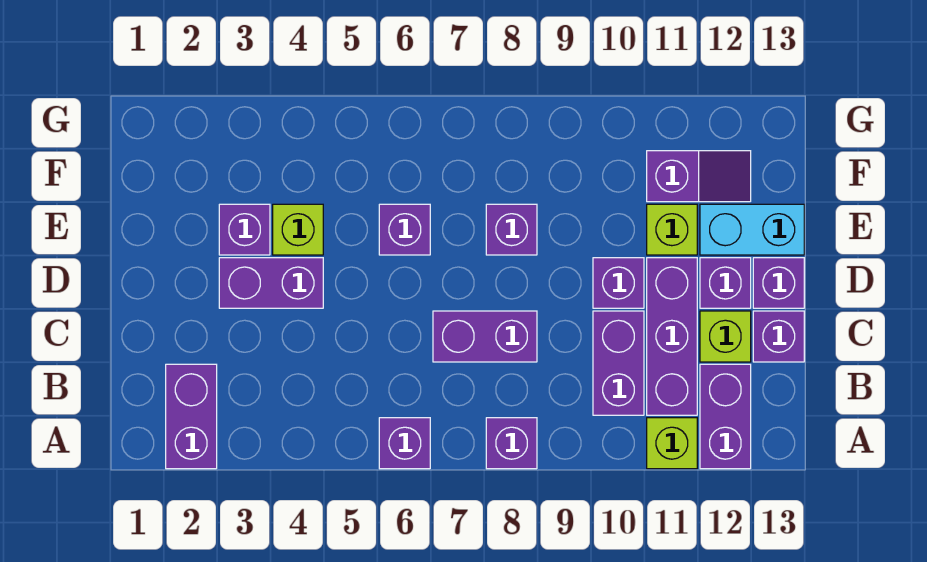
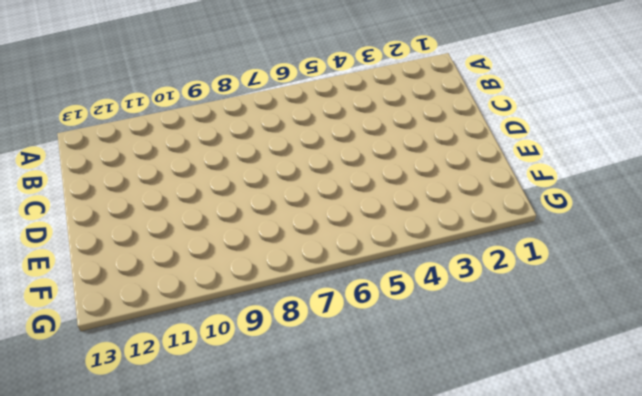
none -> purple brick A2:B2 level 1
none -> purple brick A6 level 1
none -> purple brick A8 level 1

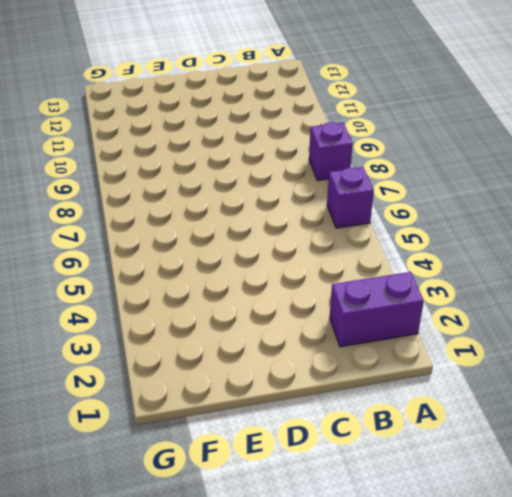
none -> lime brick A11 level 1
none -> purple brick A12:B12 level 1
none -> purple brick B10:C10 level 1

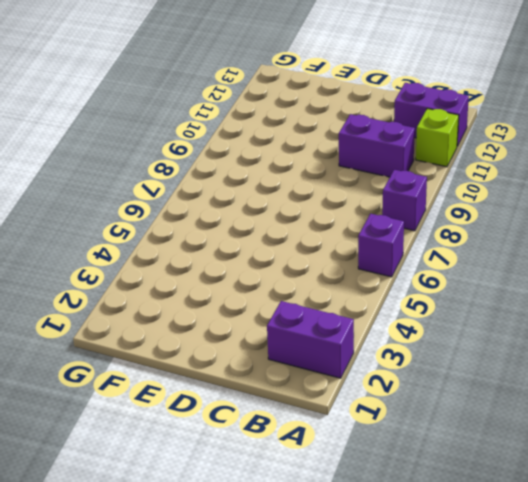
none -> purple brick B11:D11 level 1
none -> purple brick C7:C8 level 1
none -> lime brick C12 level 1

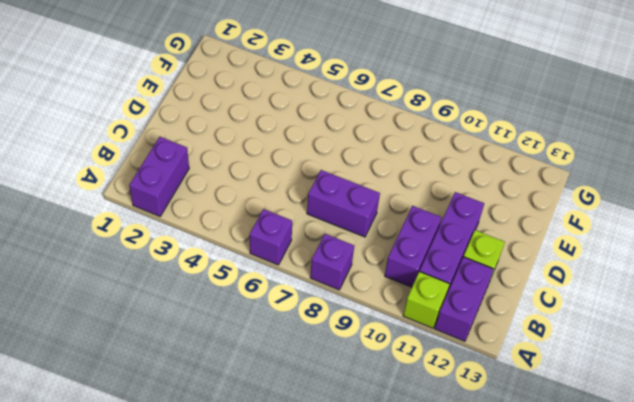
none -> purple brick C13 level 1
none -> purple brick D3:D4 level 1
none -> purple brick D10 level 1

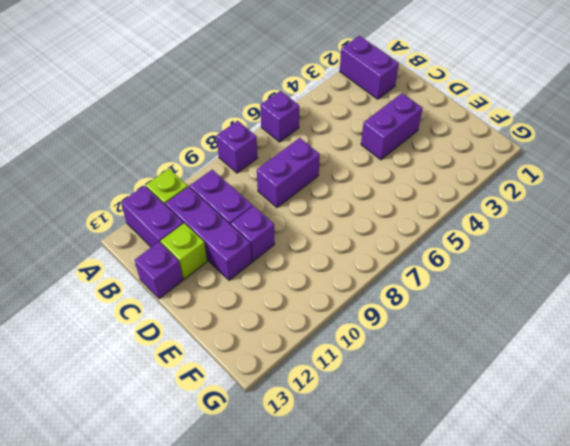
none -> purple brick D12 level 1
none -> purple brick D13 level 1
none -> purple brick E3 level 1

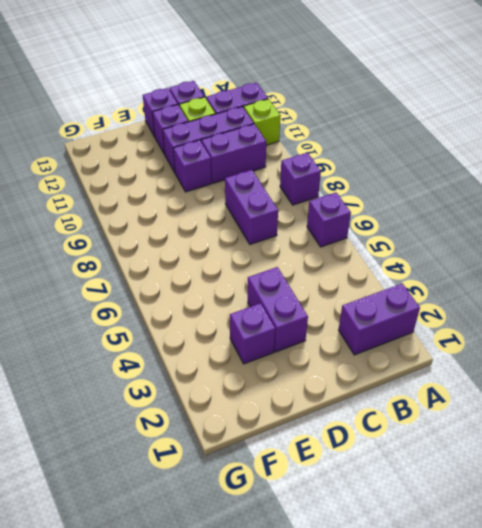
none -> lime brick E4 level 1
none -> purple brick E6 level 1
none -> purple brick E8 level 1

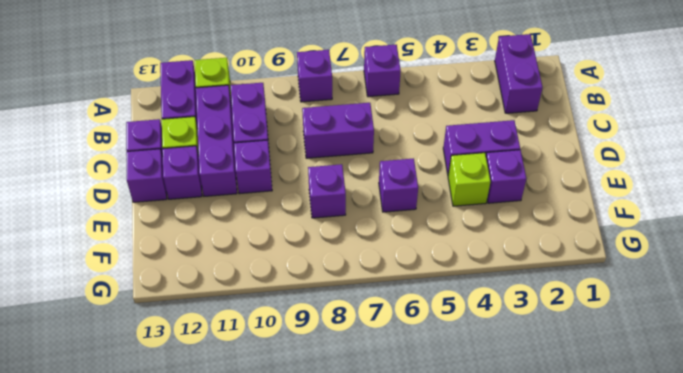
none -> lime brick E11 level 1
none -> cyan brick E12:E13 level 1
none -> purple slope F11:F12 level 1 top 11

